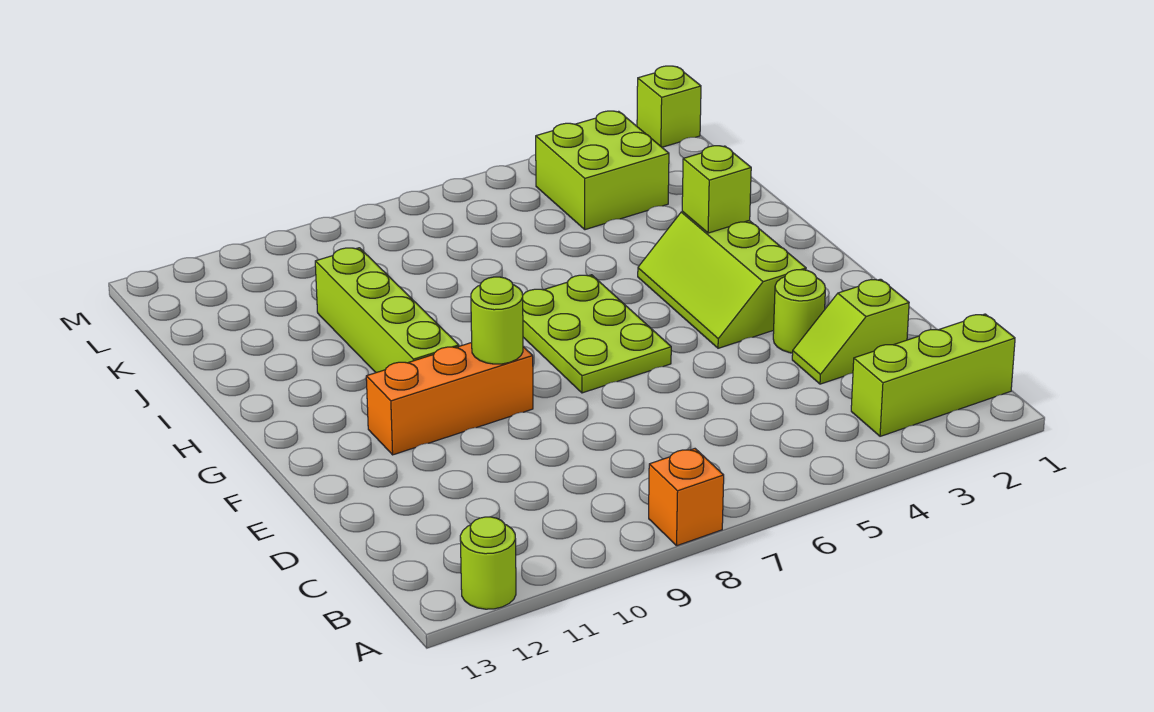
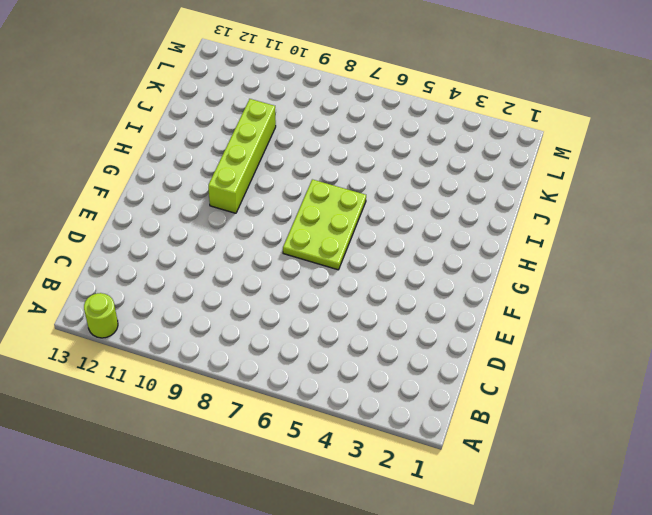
none -> orange brick A8 level 1
none -> lime brick B1:B3 level 1
none -> lime slope D2:D3 level 1 top 2

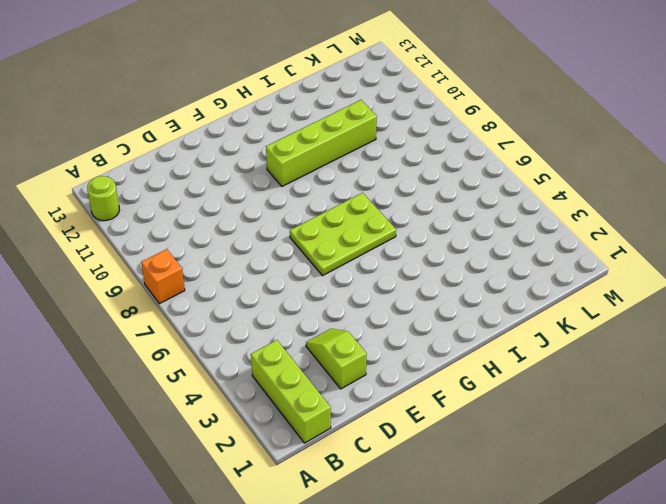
none -> lime round brick E3 level 1
none -> lime slope F3:H4 level 1 top 3
none -> orange brick F9:F11 level 1

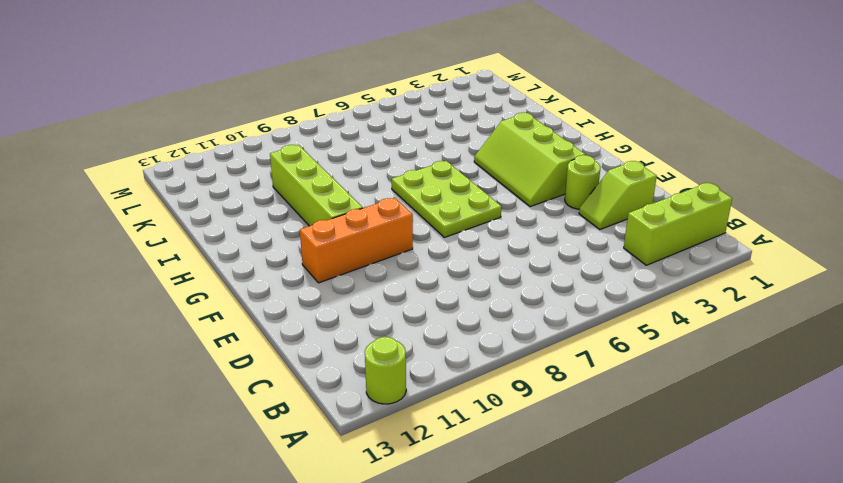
none -> orange brick A8 level 1
none -> lime brick K3:L4 level 1
none -> lime brick M1 level 1

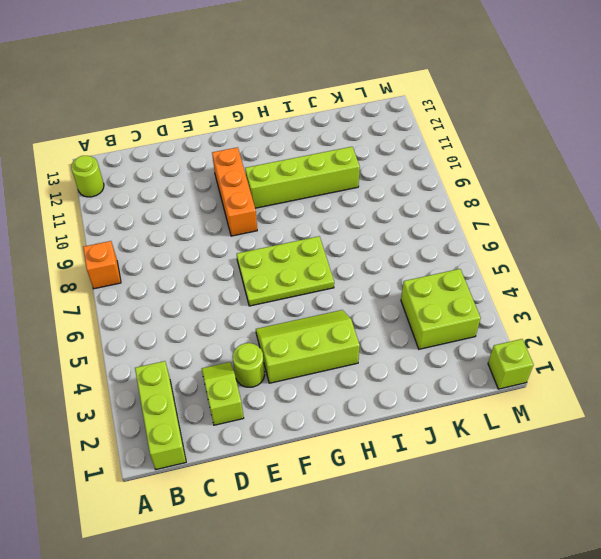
none -> lime round brick F9 level 2
none -> lime brick H3 level 2

